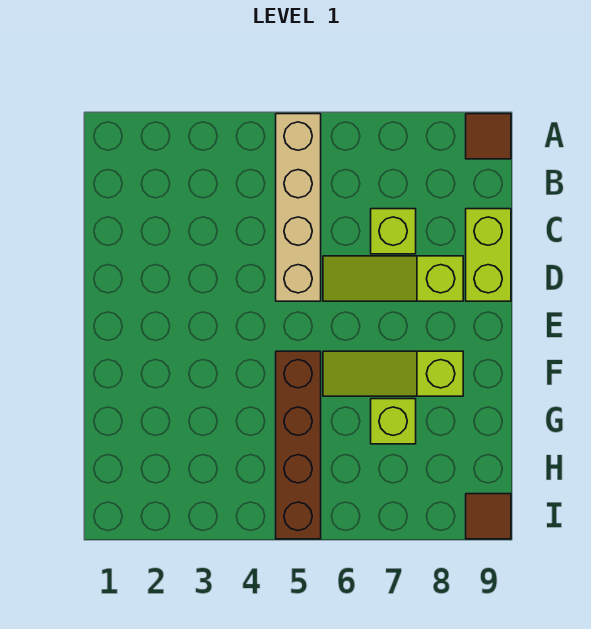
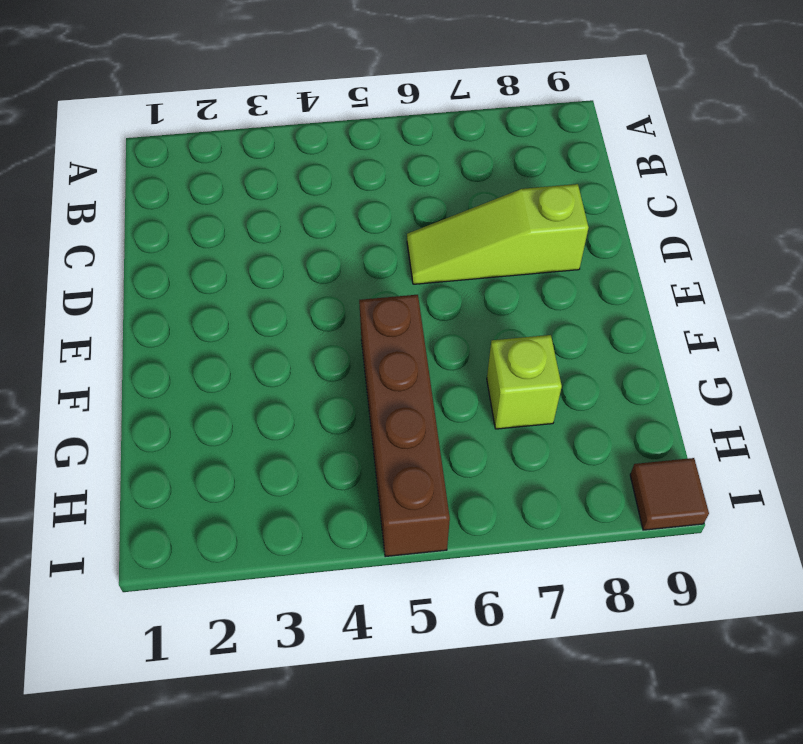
none -> tan brick A5:D5 level 1
none -> brown tile A9 level 1

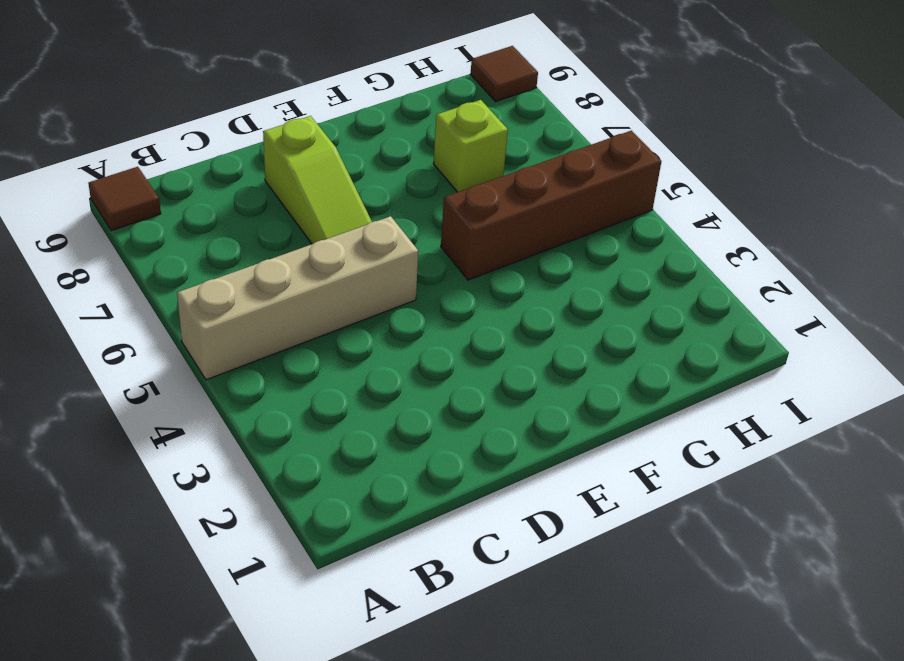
none -> lime brick C7 level 1
none -> lime brick C9:D9 level 1

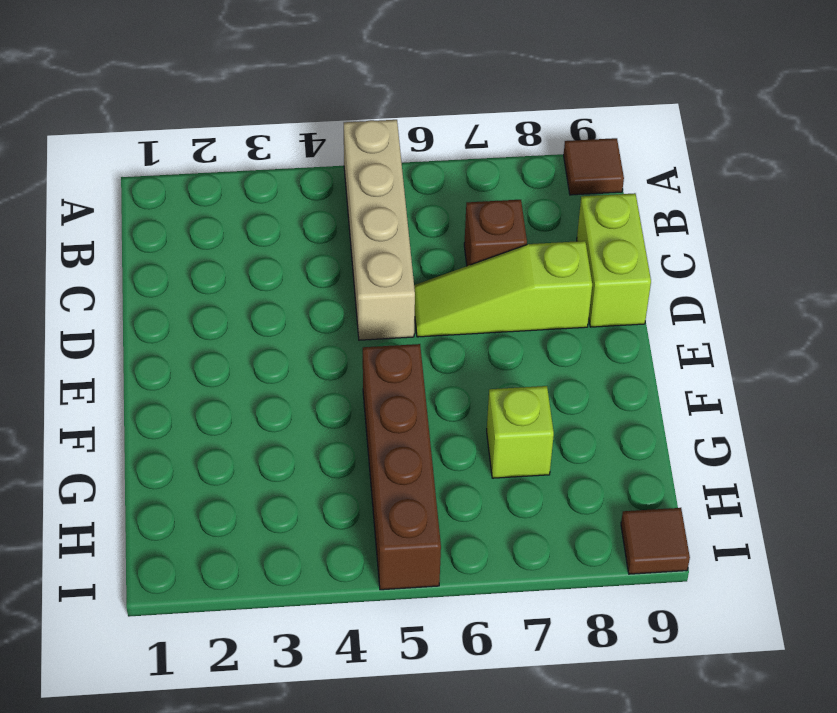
brown brick C7 level 1 -> lime brick C7 level 1
none -> lime slope F6:F8 level 1 top 8

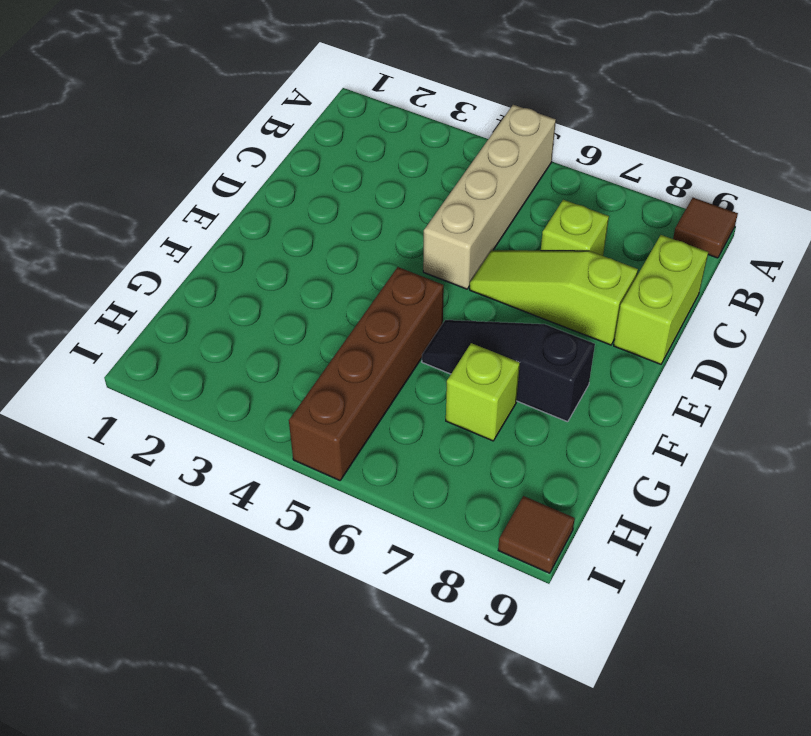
black slope F6:F8 level 1 top 8 -> lime slope F6:F8 level 1 top 8

